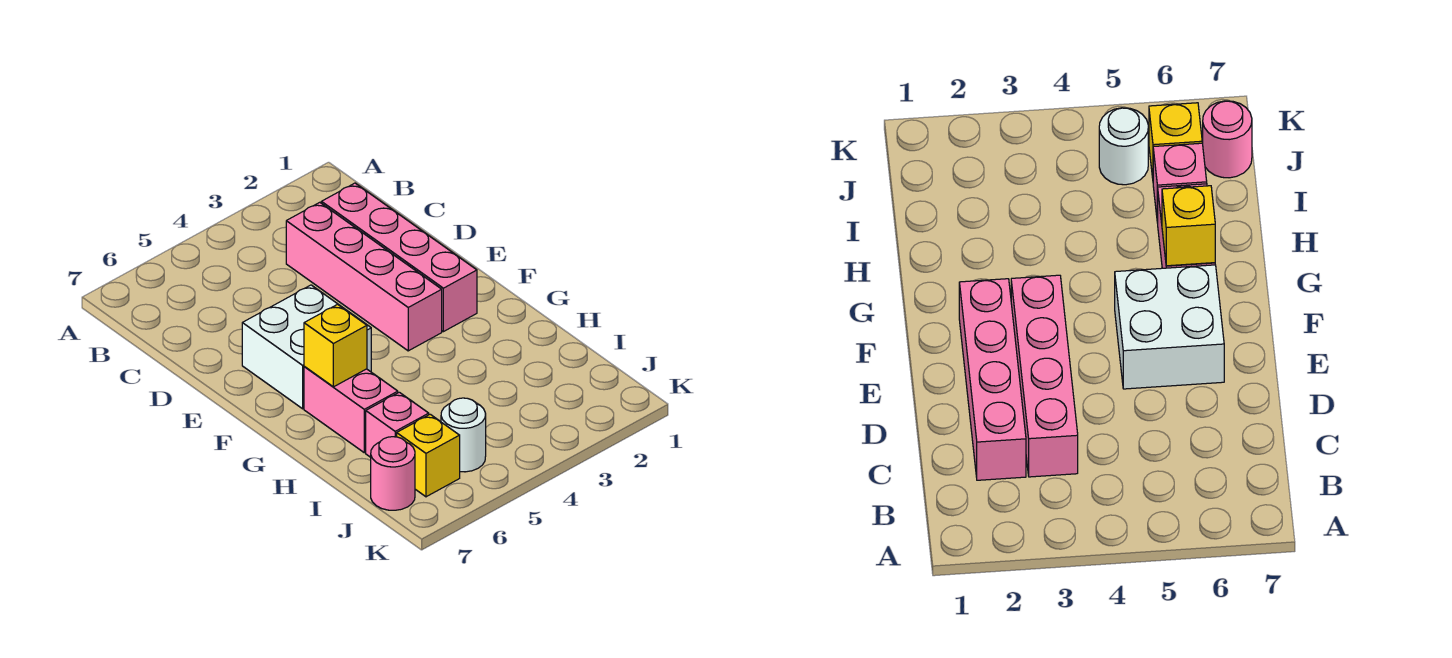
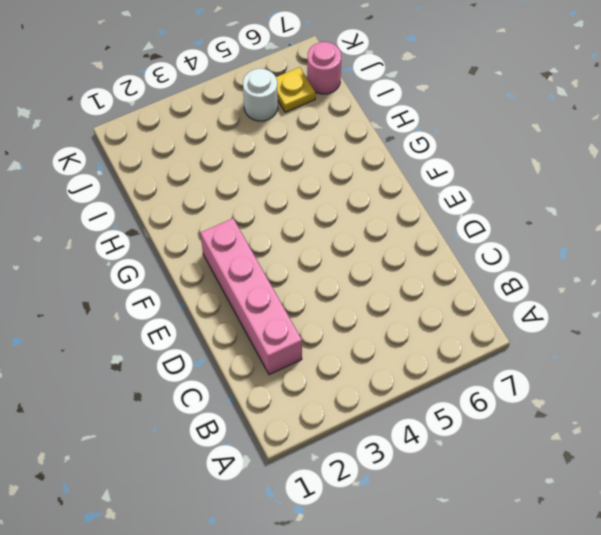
yellow plate J6 level 1 -> yellow brick J6 level 1
none -> pink brick C3:F3 level 1
none -> white brick E5:F6 level 1

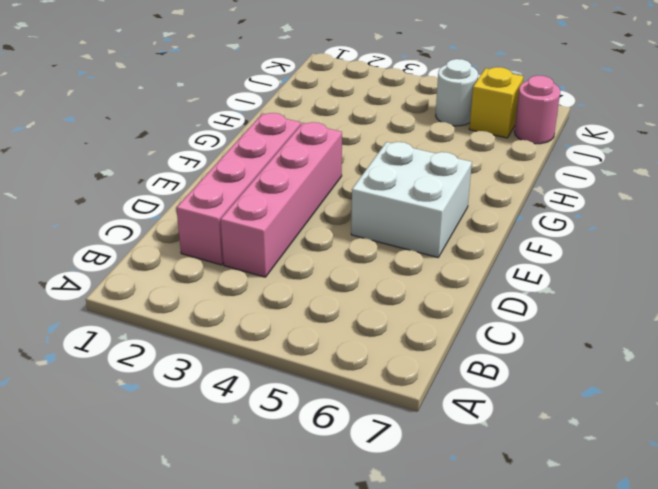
none -> pink brick G6:H6 level 1
none -> pink brick I6 level 1

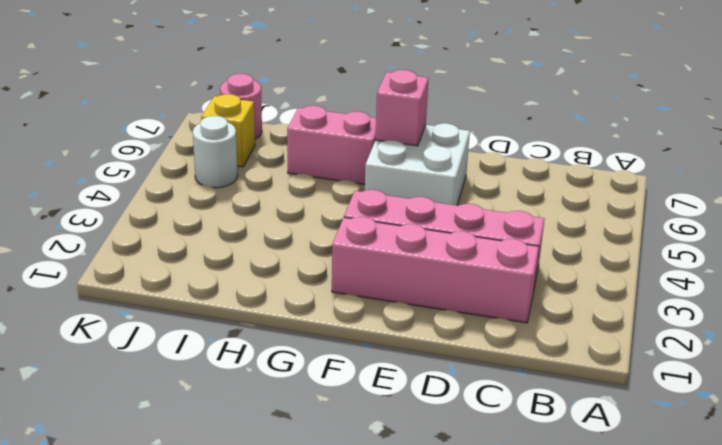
pink brick F6 level 2 -> pink brick I6 level 1
none -> yellow brick G6 level 2

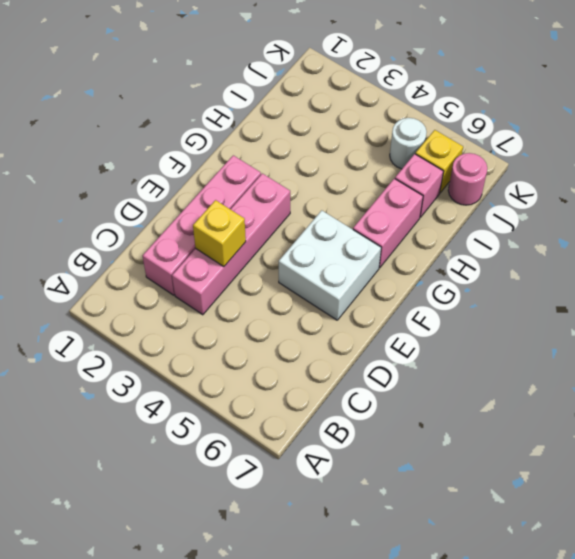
yellow brick D3 level 2 -> yellow brick G6 level 2

